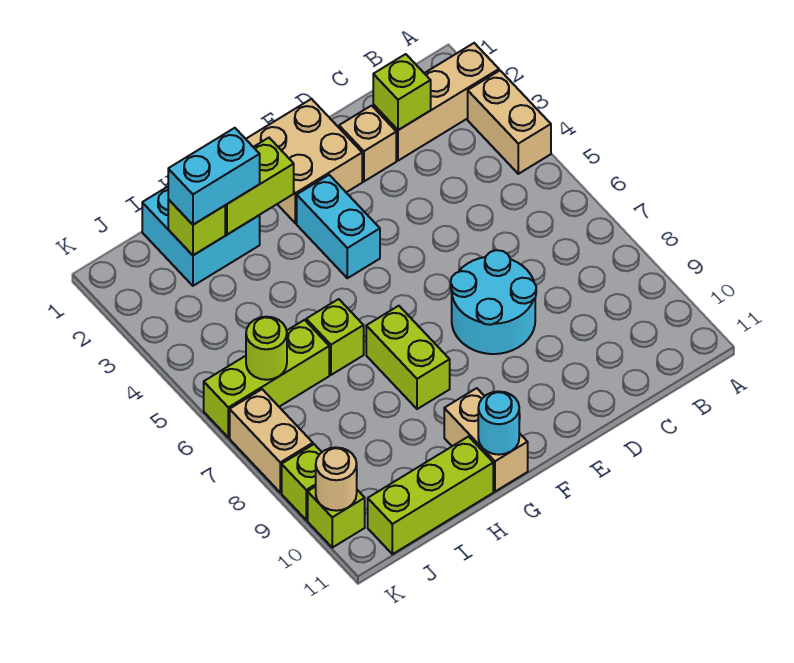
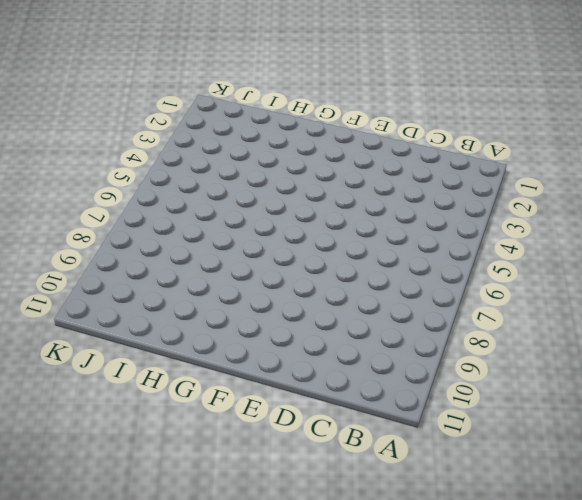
none -> tan brick A2:C2 level 1
none -> tan brick A3:A4 level 1
none -> tan brick D2 level 1

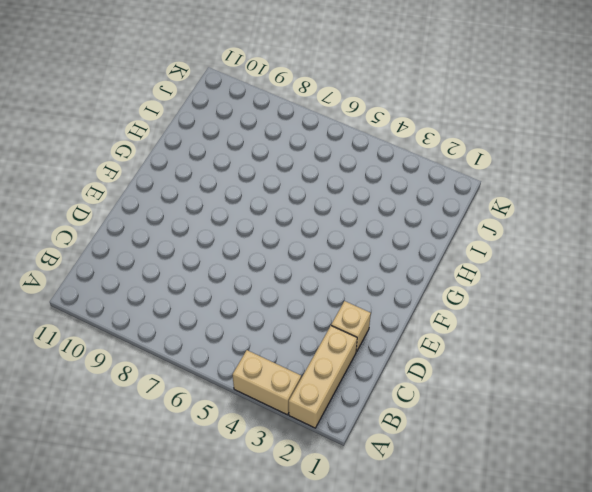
none -> cyan round brick D7:E8 level 1
none -> tan brick E1:F2 level 1
none -> cyan brick F3:F4 level 1

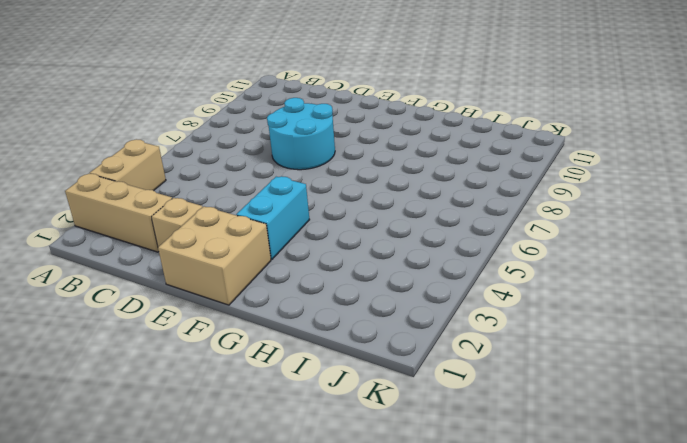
none -> lime brick G7:G8 level 1
none -> tan brick G10:G11 level 1
none -> cyan brick H1:I2 level 1

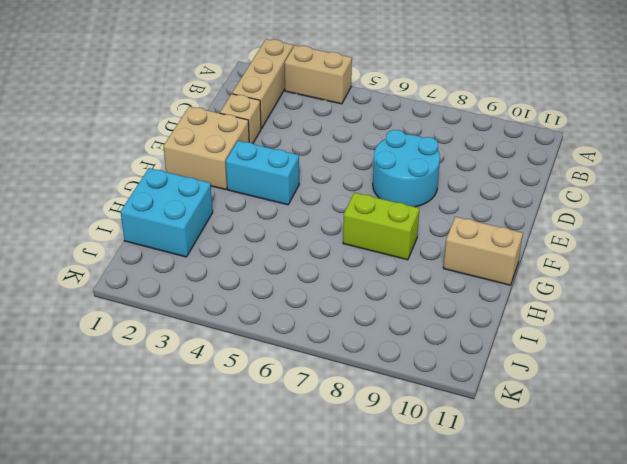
none -> lime brick H6 level 1
none -> lime brick H11:J11 level 1
none -> lime brick I6:K6 level 1

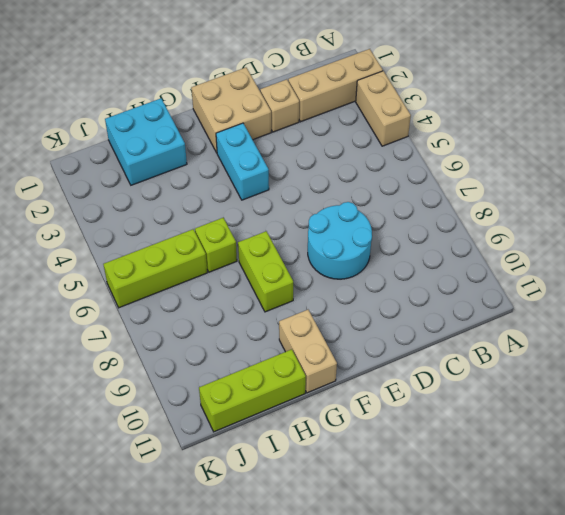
none -> tan brick K7:K8 level 1
none -> lime brick K9 level 1
none -> lime brick K10 level 1

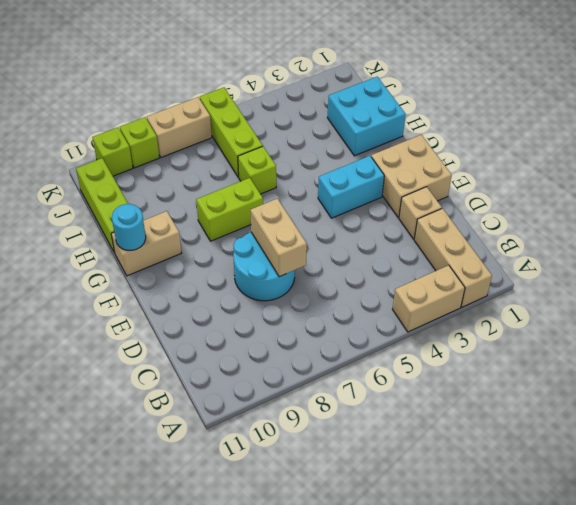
tan brick D7:E7 level 2 -> none
none -> lime brick C2 level 2
none -> lime brick G2:H2 level 2
none -> lime brick I2 level 2

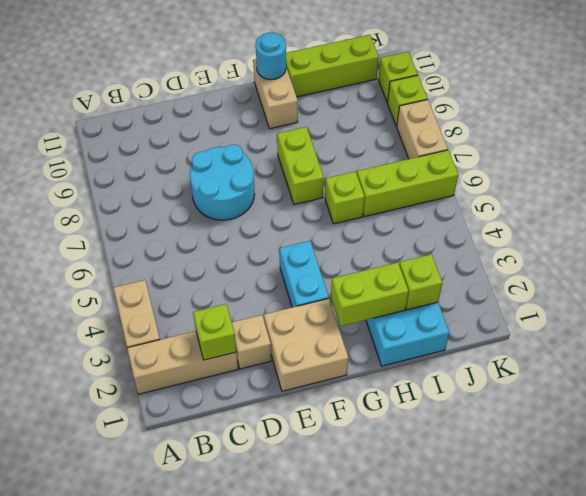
none -> lime round brick J6 level 2
none -> tan round brick K10 level 2
none -> cyan brick H2:I2 level 3

